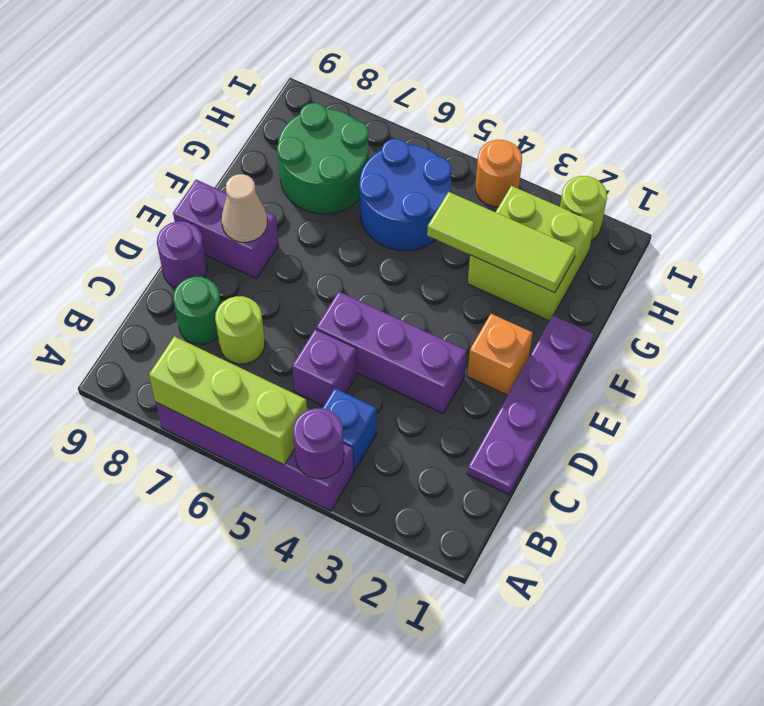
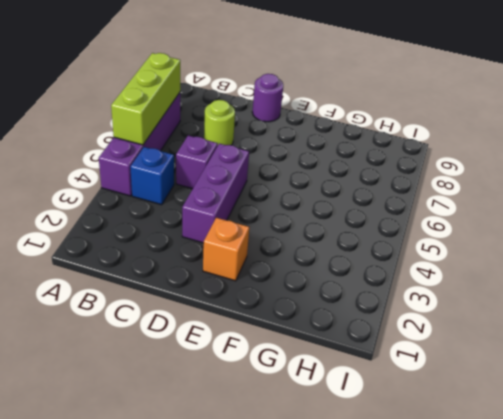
none -> purple plate C1:F1 level 1
none -> green round brick C8 level 1
none -> purple brick E8:E9 level 1

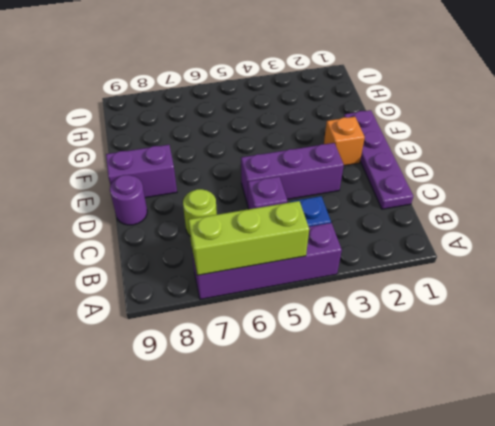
none -> green round brick C8 level 1
none -> lime brick G2:H3 level 1
none -> blue round brick G5:H6 level 1

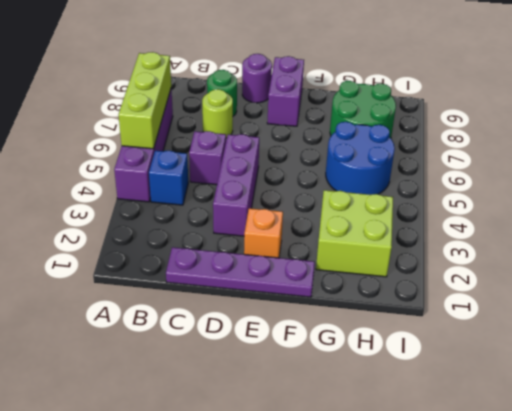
none -> lime round brick I2 level 1
none -> orange round brick I4 level 1
none -> purple round brick A4 level 2

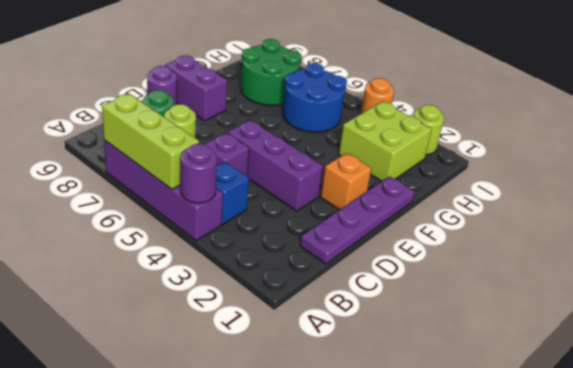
none -> tan cone E8 level 2
none -> lime tile G2:G4 level 2

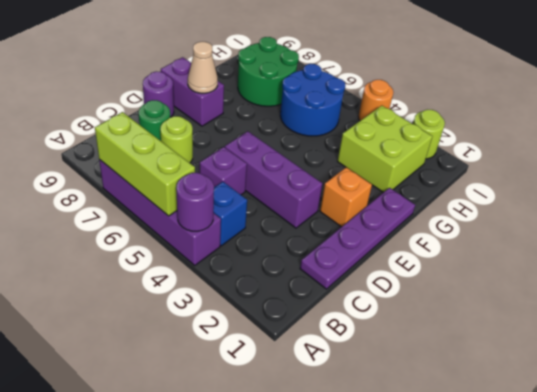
none -> lime tile G2:G4 level 2

